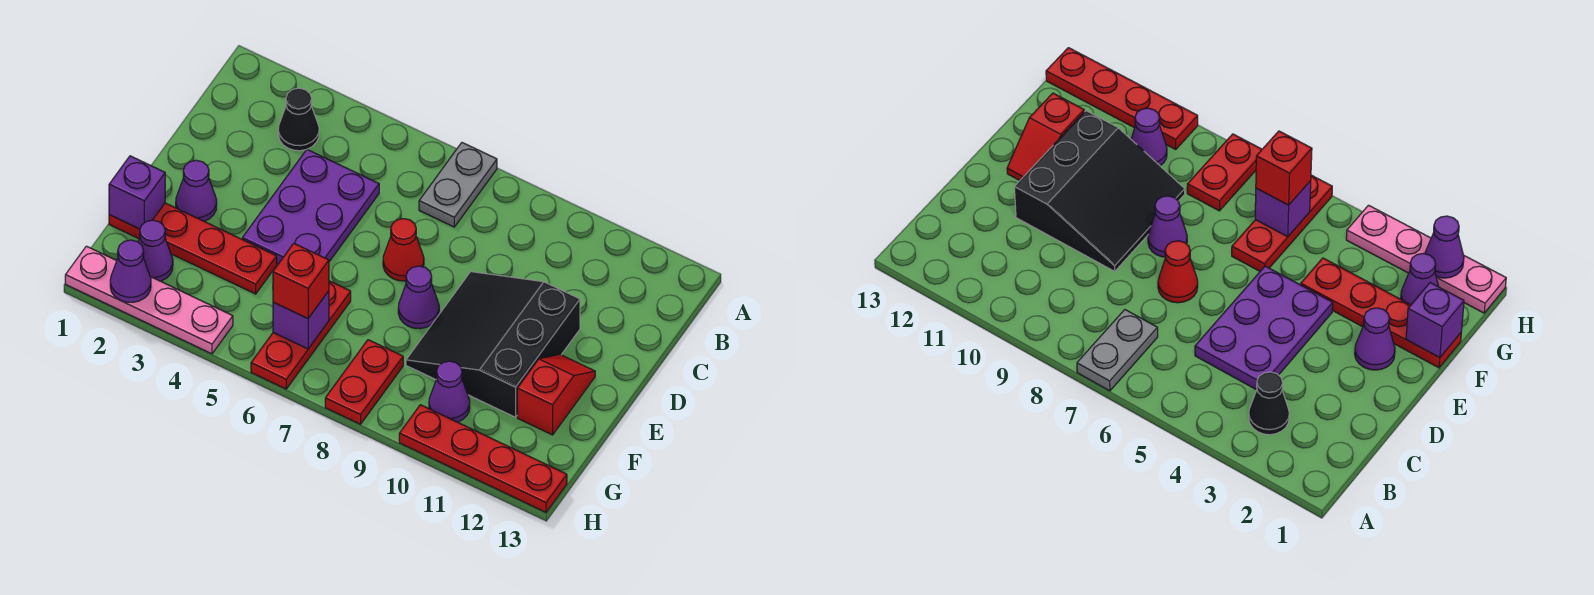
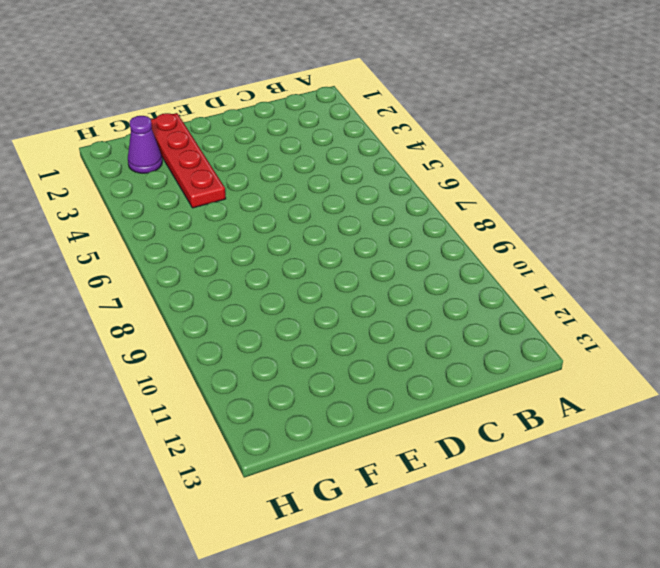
none -> grey plate A7:B7 level 1
none -> black cone B3 level 1
none -> purple plate C4:E5 level 1

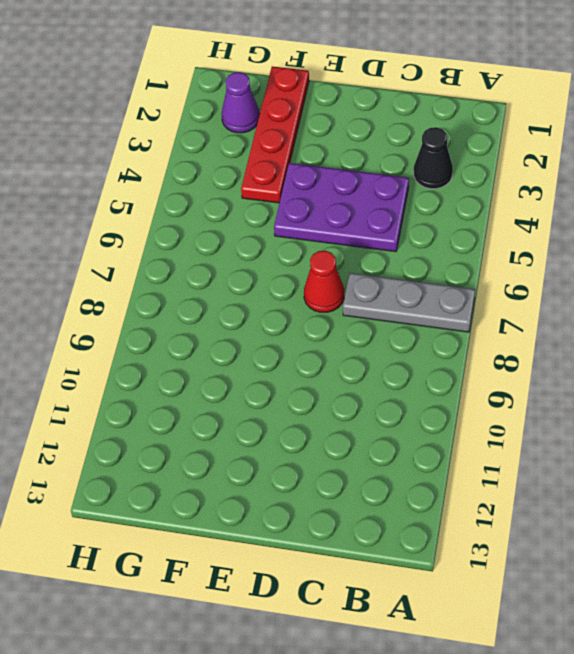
grey plate A7:C7 level 1 -> grey plate A7:B7 level 1
none -> black slope D9:F11 level 1 top 11
none -> purple cone E2 level 1
none -> purple cone E8 level 1

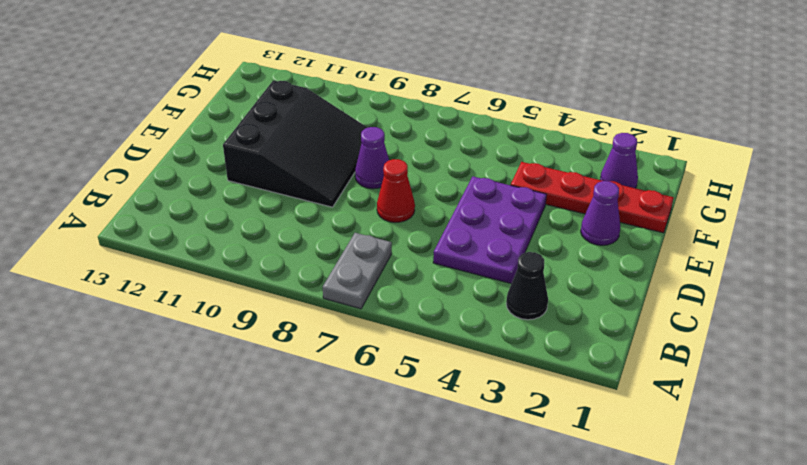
none -> red slope E12:F12 level 1 top F
none -> red plate F6:H6 level 1
none -> red plate G8:H8 level 1

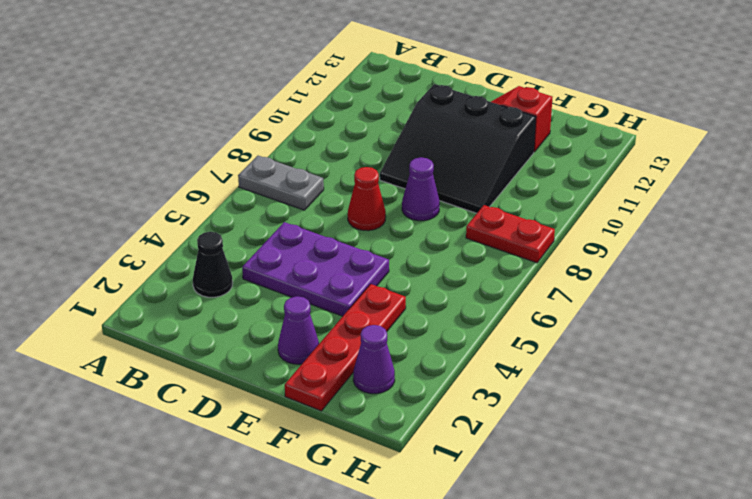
none -> red plate F6:H6 level 1
none -> purple cone G10 level 1
none -> pink plate H1:H4 level 1

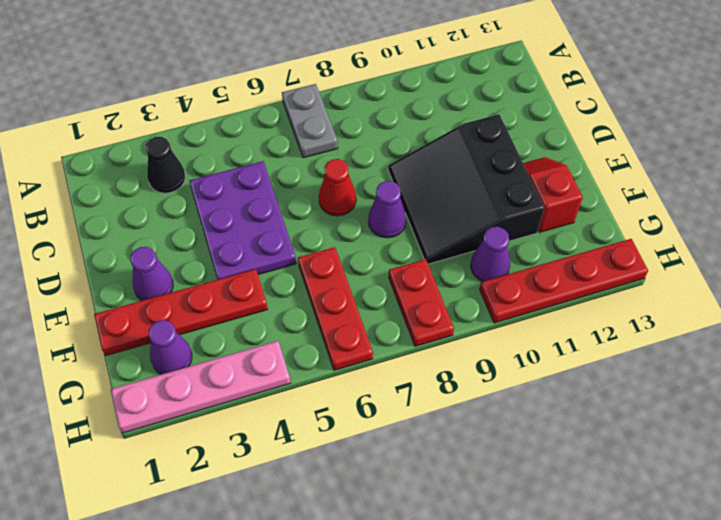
none -> purple brick F1 level 2
none -> purple brick G6 level 2
none -> purple cone H2 level 2

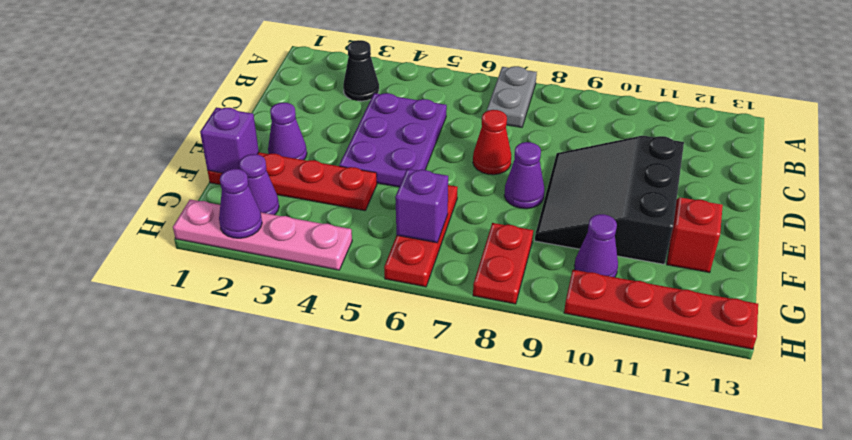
none -> red brick G6 level 3

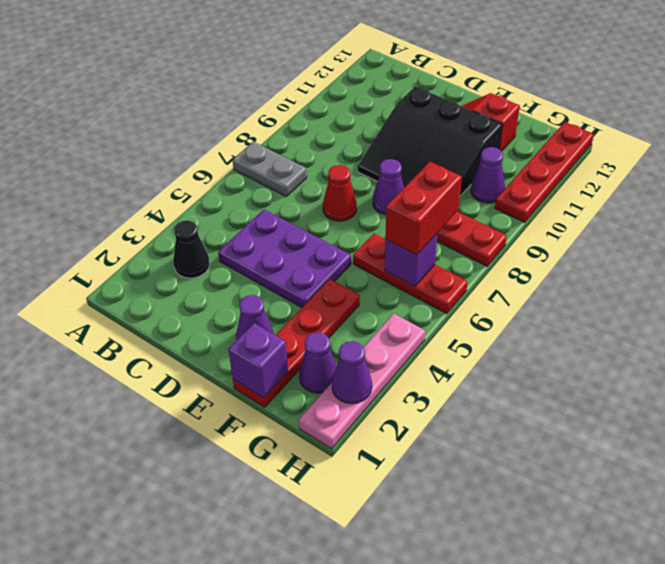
red brick G6:G7 level 3 -> red brick G6 level 3

